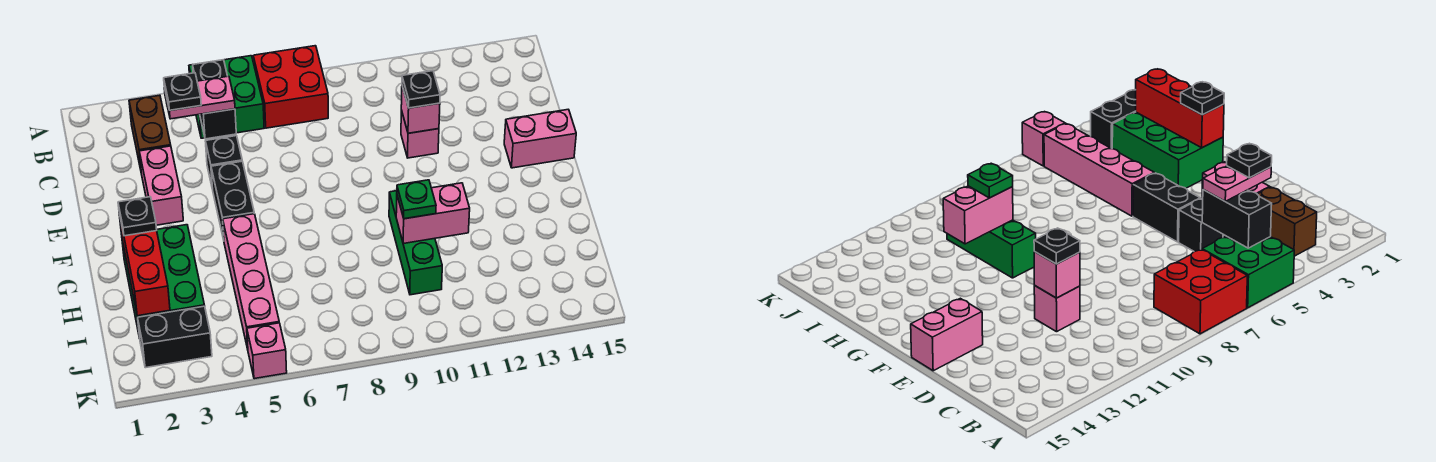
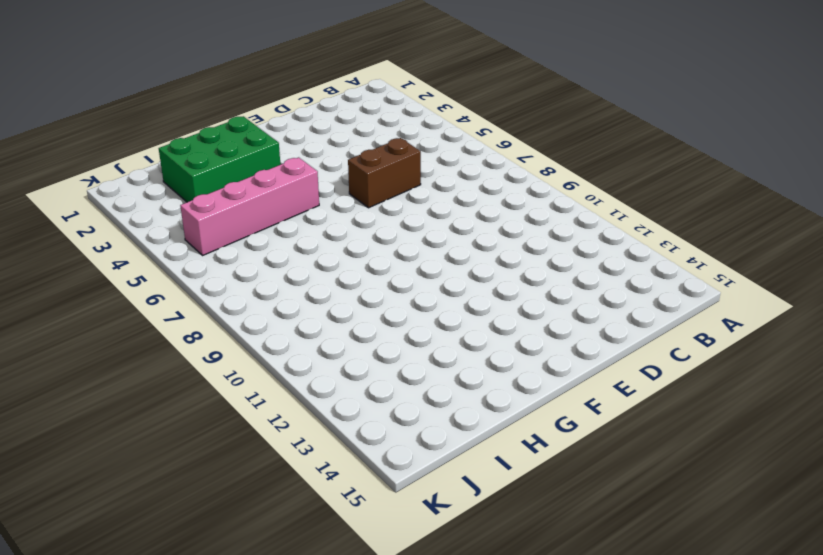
brown brick D6:E6 level 1 -> brown brick B3:C3 level 1
none -> green brick A5:B6 level 1
none -> red brick A7:B8 level 1
none -> pink brick D3:E3 level 1

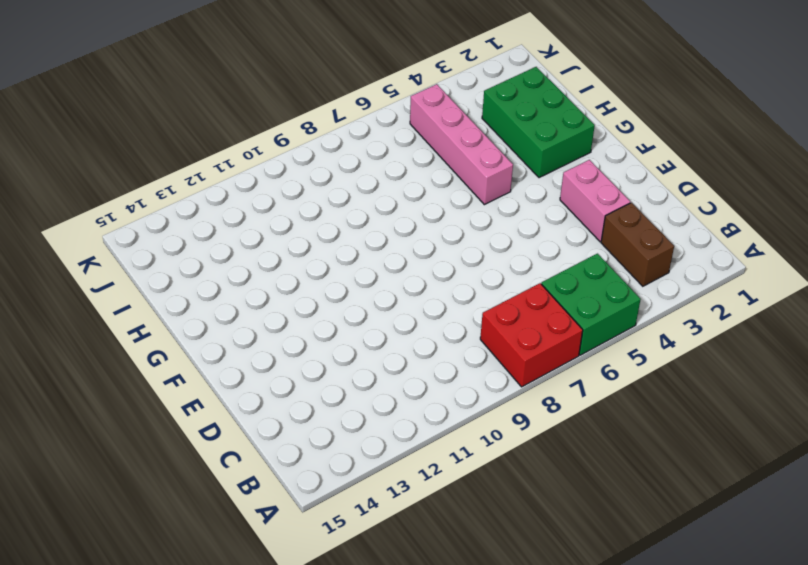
none -> black brick D5 level 1
none -> pink brick D11 level 1
none -> black brick E5:F5 level 1

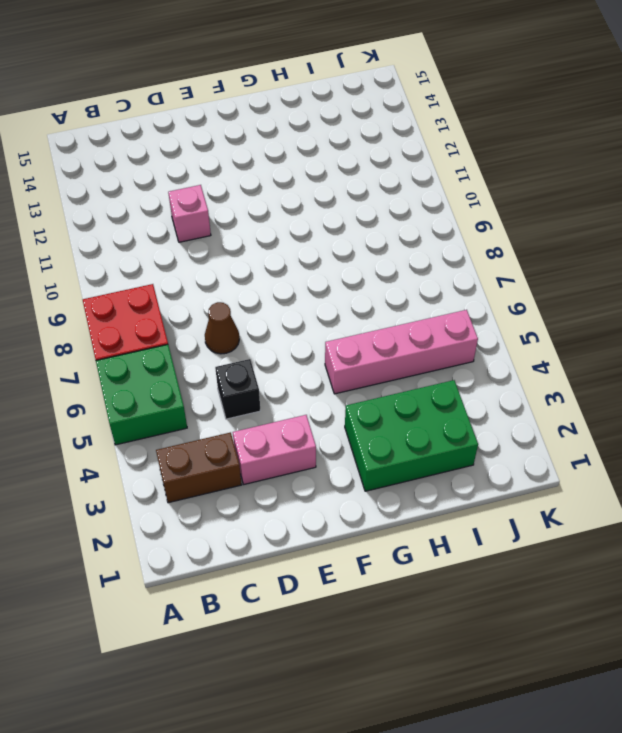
brown cone D7 level 1 -> none
none -> black brick E5:F5 level 1
none -> pink brick E14:E15 level 1
none -> green brick G10:I10 level 1

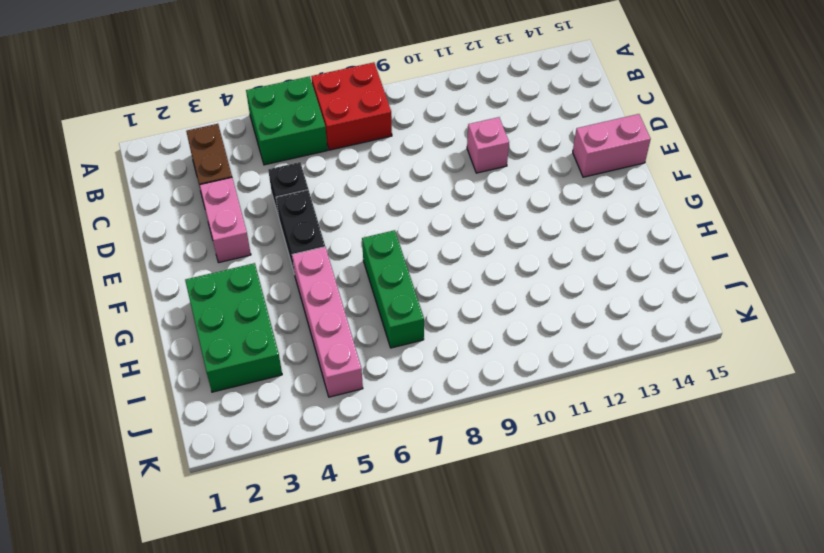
green brick G7:I7 level 1 -> green brick G10:I10 level 1
none -> black brick J2:J3 level 1
none -> pink brick K5 level 1
none -> black brick B5:C5 level 2

